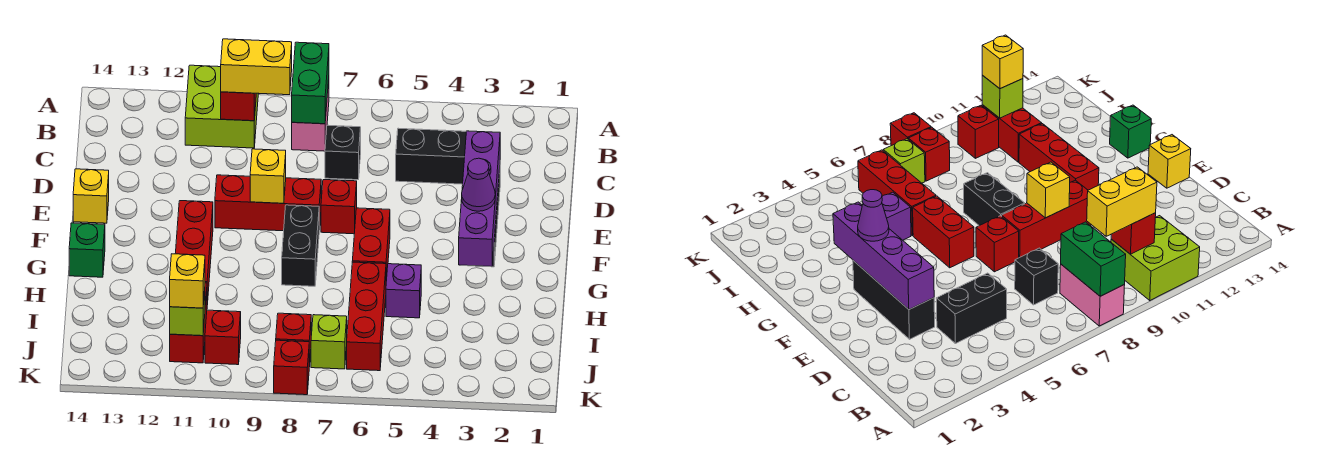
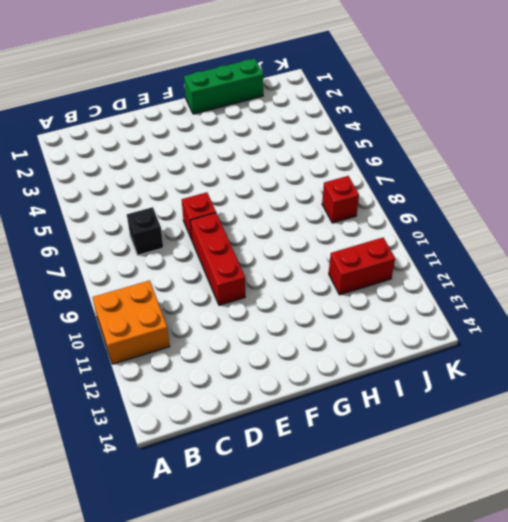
orange brick A10:B11 level 1 -> lime brick A10:B11 level 1
green brick G1:I1 level 1 -> none
none -> pink brick A8:B8 level 1
none -> black brick C4:C5 level 1
none -> black brick D3:F3 level 1

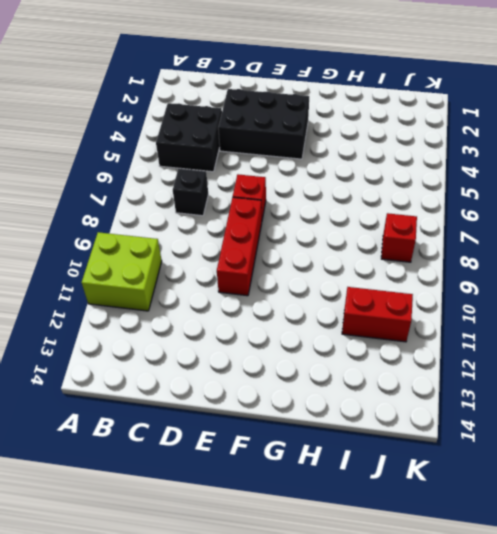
black brick B4:C5 level 1 -> black brick C4:C5 level 1
black brick D3:F4 level 1 -> black brick D3:F3 level 1
none -> pink brick A8:B8 level 1
none -> yellow brick E14 level 1
none -> red brick F6:G6 level 1

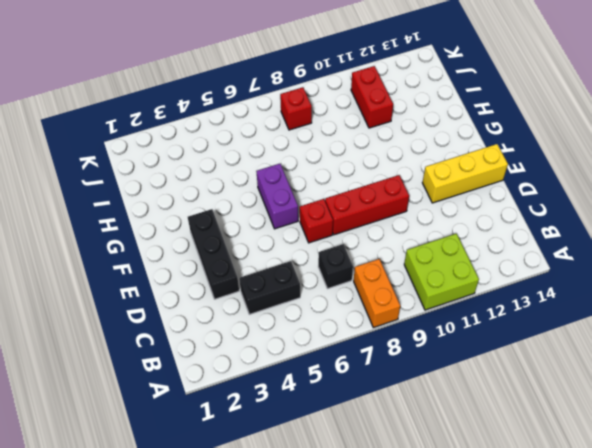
orange brick A8:B8 level 1 -> pink brick A8:B8 level 1
yellow brick E12:E14 level 1 -> yellow brick E14 level 1
purple brick F6:G6 level 1 -> red brick F6:G6 level 1
none -> black brick F8:G8 level 1
none -> red brick F11:H11 level 1
none -> green brick G14 level 1

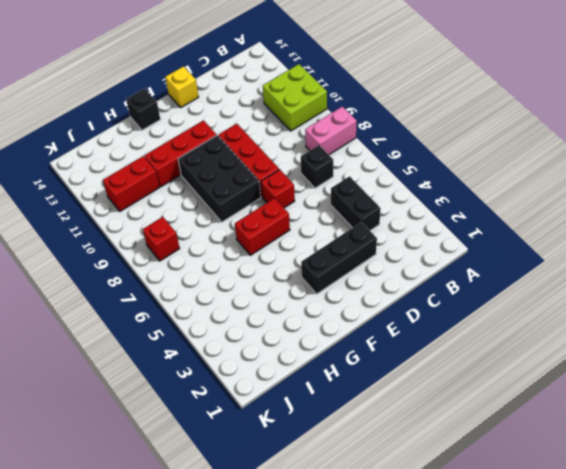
black brick F8:G10 level 1 -> black brick F8:G8 level 1
black brick G14 level 1 -> green brick G14 level 1
none -> purple brick H5 level 1
none -> red brick H6:J6 level 1
none -> lime brick J7 level 1

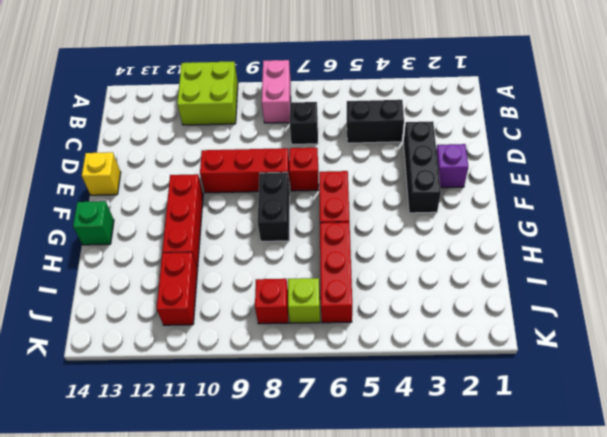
purple brick E2 level 1 -> purple brick H5 level 1
none -> red brick J10 level 1
none -> red brick K8 level 1
none -> green brick A8:B8 level 2

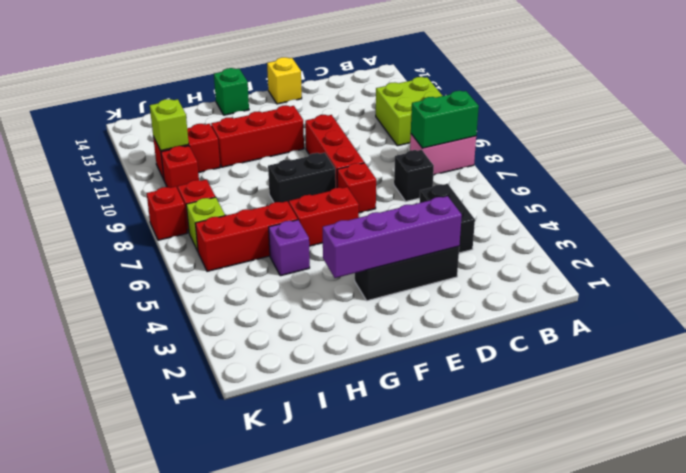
none -> red brick B10 level 2
none -> yellow brick E9 level 2
none -> yellow brick B9:B10 level 3

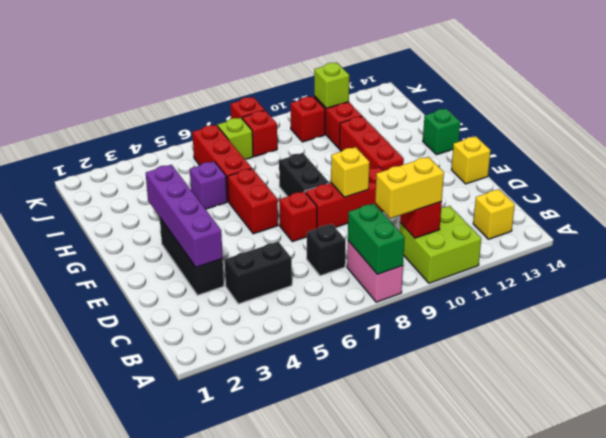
yellow brick B13 level 1 -> yellow brick J11 level 3
none -> purple cone F3 level 3

